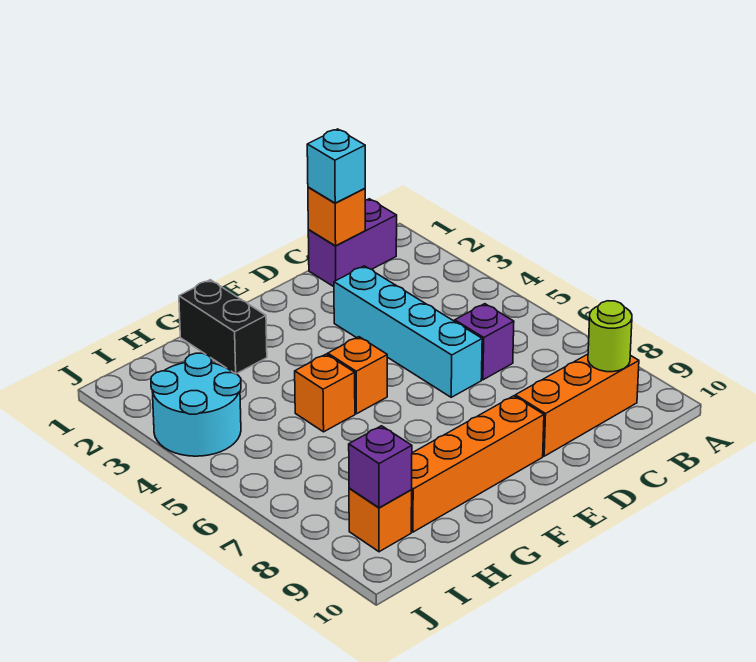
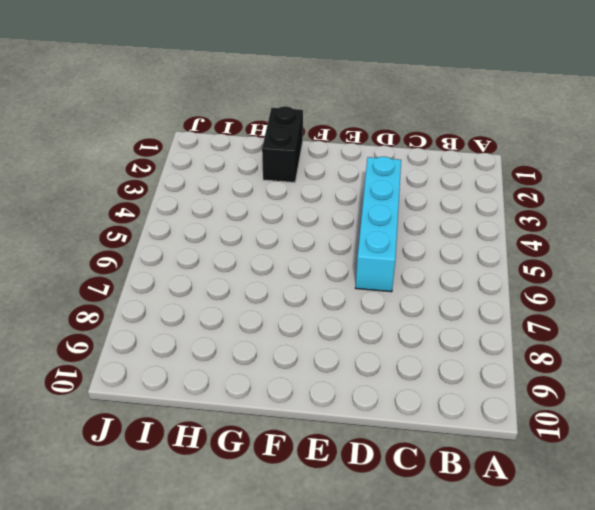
none -> purple brick B1:C1 level 1
none -> orange brick B9:D9 level 1
none -> purple brick C6 level 1

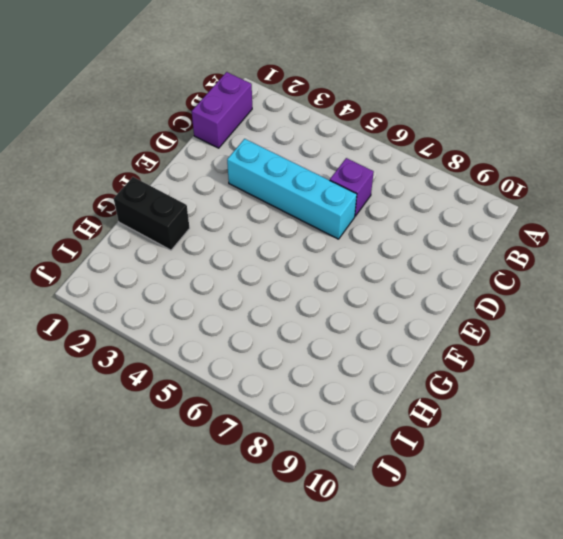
none -> orange brick B9:D9 level 1
none -> orange brick E9:H9 level 1
none -> orange brick F5 level 1

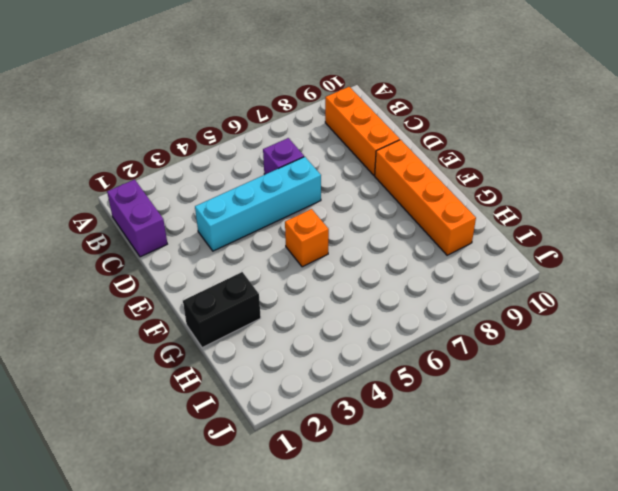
none -> orange brick G5 level 1
none -> cyan round brick I3:J4 level 1
none -> orange brick I9 level 1

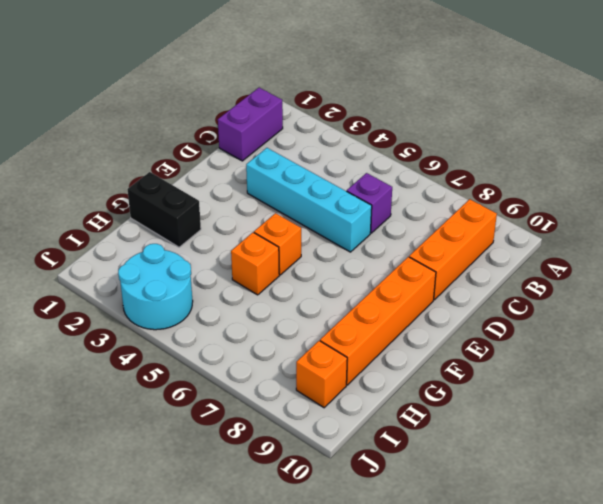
none -> lime round brick B9 level 2
none -> orange brick C1 level 2
none -> purple brick I9 level 2

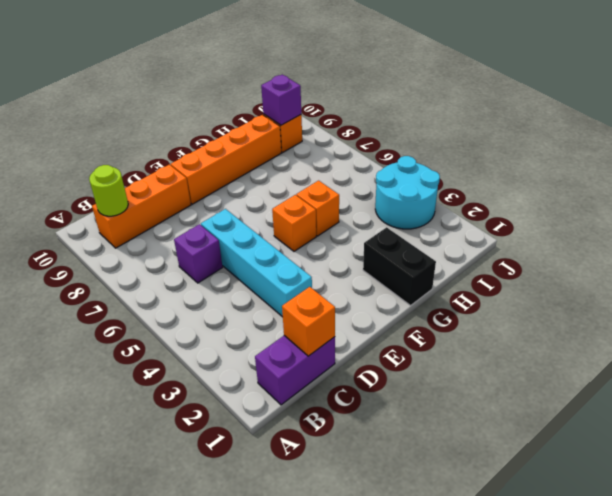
none -> cyan brick C1 level 3

